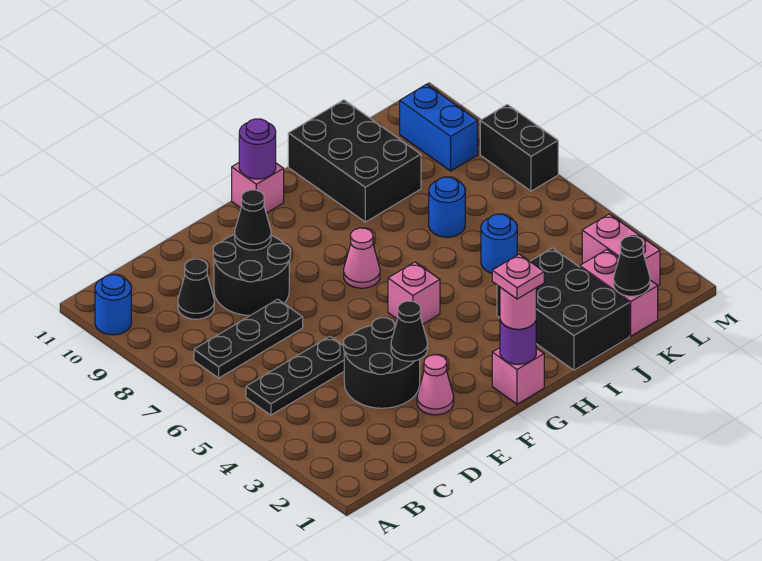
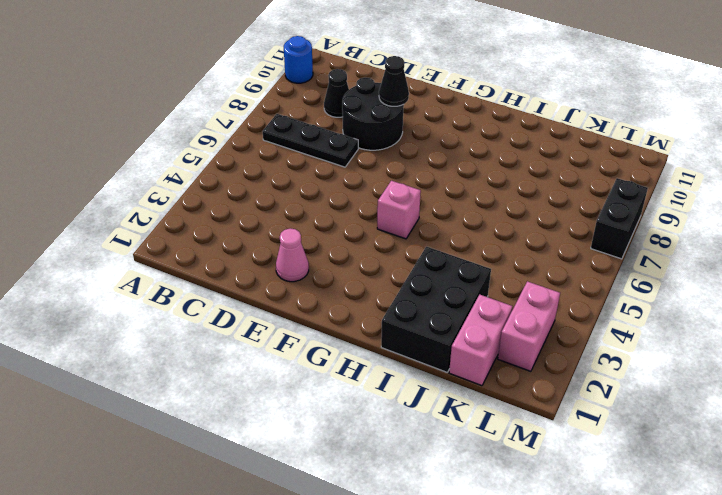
none -> black plate B5:D5 level 1
none -> black round brick D3:E4 level 1
none -> pink brick G1 level 1

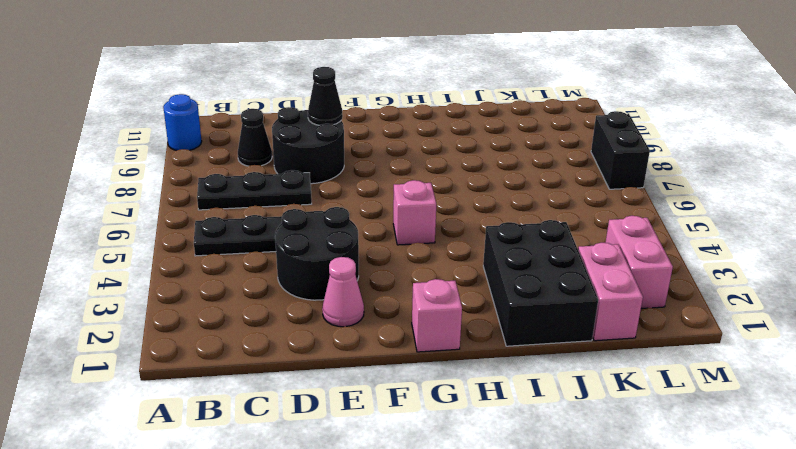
none -> pink cone G7 level 1
none -> pink brick G11 level 1
none -> black brick I9:J11 level 1

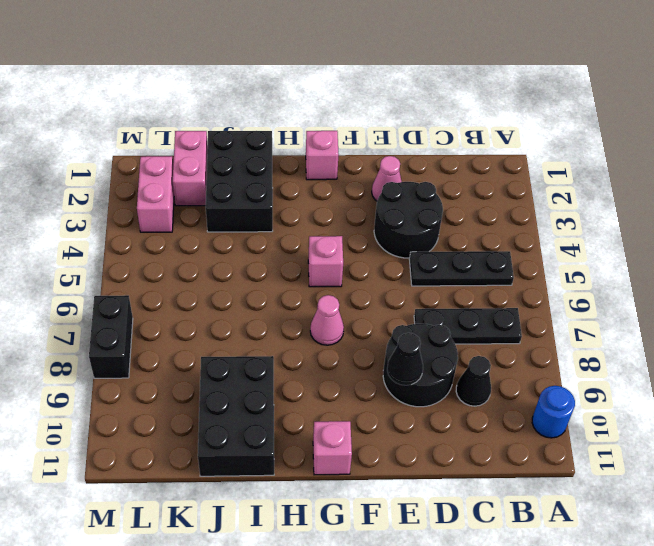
none -> blue round brick J5 level 1
none -> blue round brick J7 level 1
none -> blue brick L9:L10 level 1

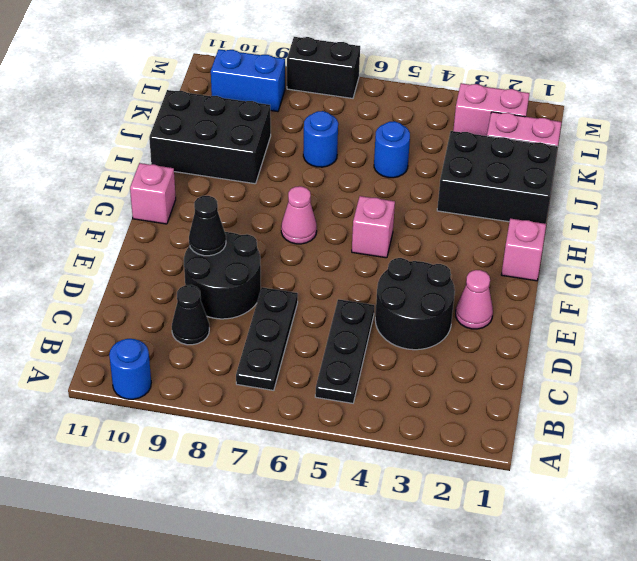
none -> black cone E3 level 2
none -> purple round brick G1 level 2
none -> purple round brick G11 level 2

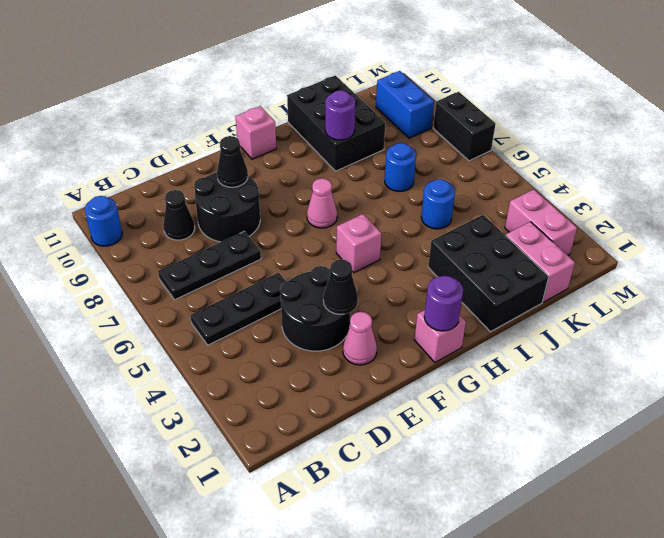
purple round brick I9 level 2 -> purple round brick G11 level 2
none -> black cone K1 level 2
none -> pink round brick G1 level 3
none -> pink plate G1 level 4

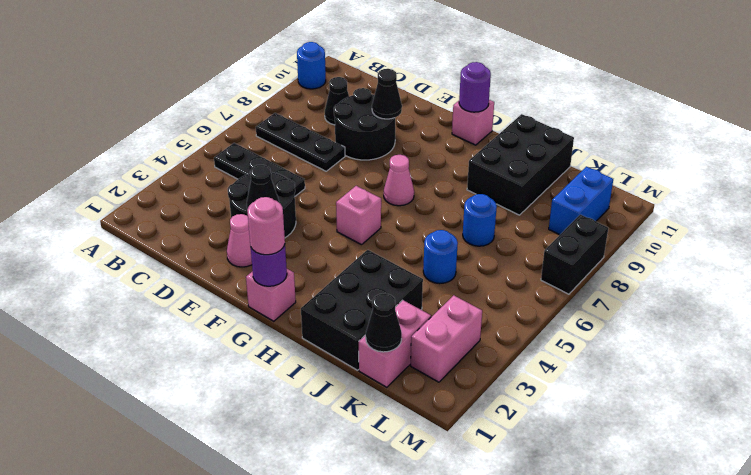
none -> pink plate G1 level 4

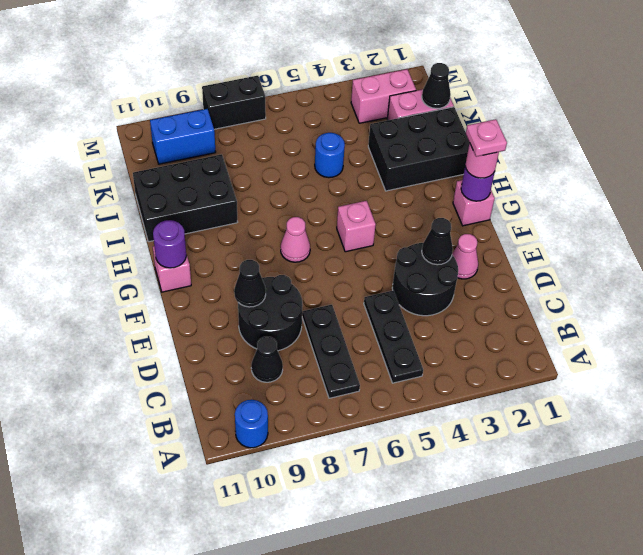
none -> blue round brick J7 level 1

